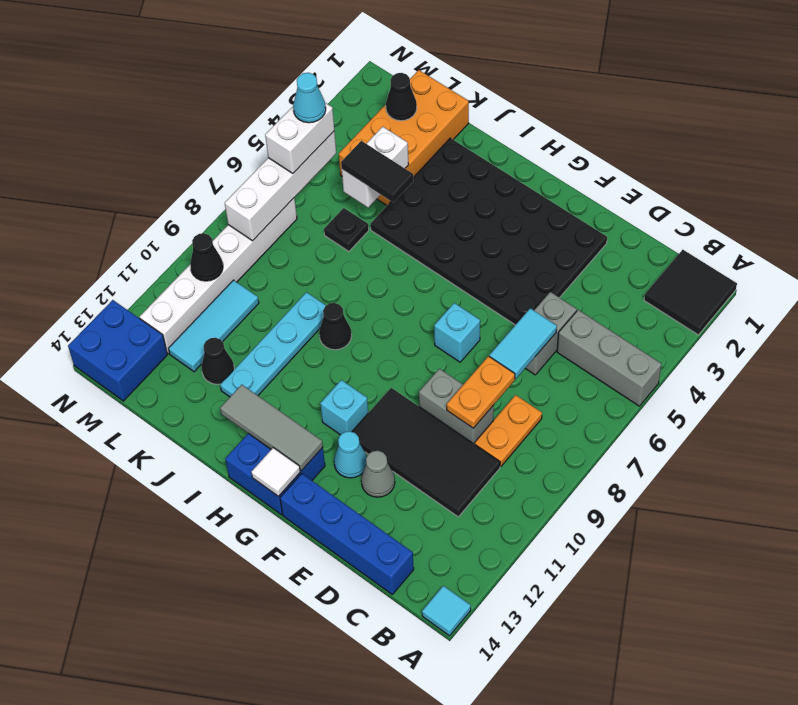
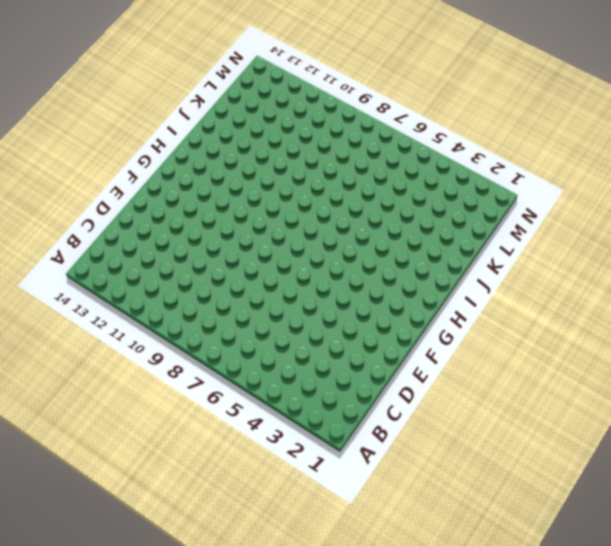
none -> black tile A1:B2 level 1
none -> grey brick A5:C5 level 1
none -> cyan tile A14 level 1
none -> orange plate C8:C9 level 1

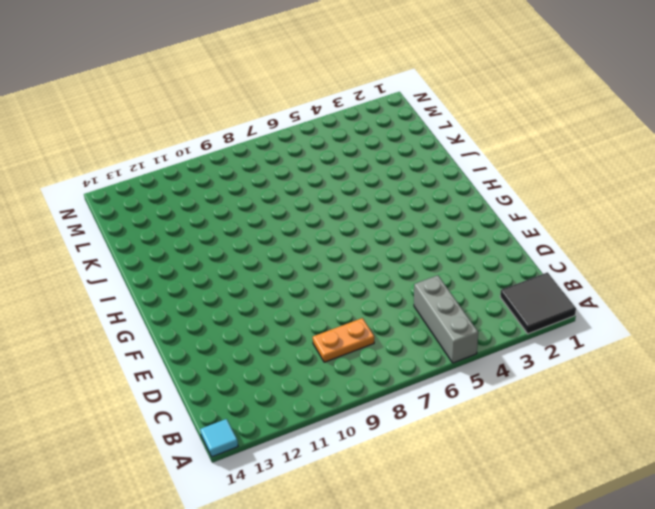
none -> black tile C10:F11 level 1
none -> blue brick C14:F14 level 1
none -> grey brick D5:D6 level 1
none -> grey brick D9:E9 level 1

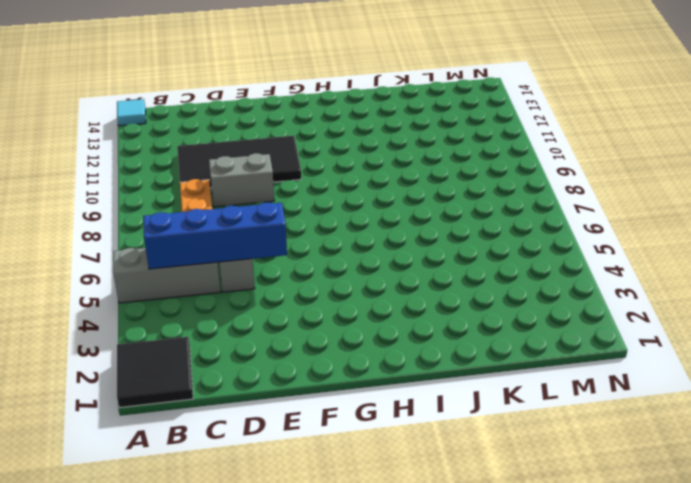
blue brick B5:E5 level 2 -> blue brick C14:F14 level 1
none -> black plate E2:J5 level 1
none -> grey cone E12 level 1
none -> cyan brick F7 level 1
none -> cyan cone F12 level 1

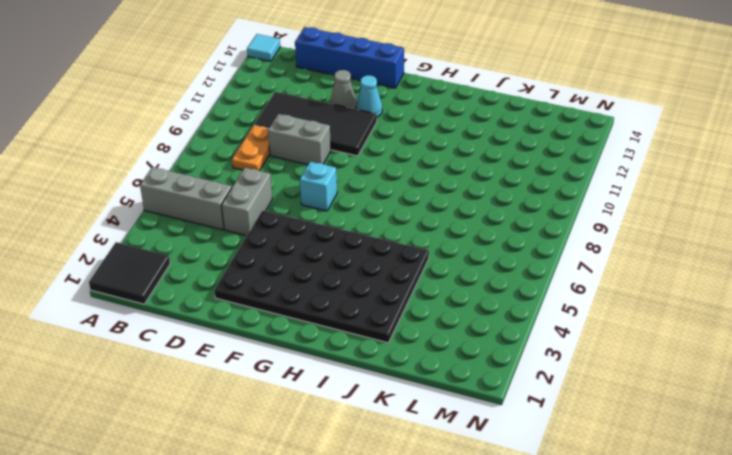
none -> cyan brick G11 level 1
none -> blue brick G13:H14 level 1
none -> black cone I9 level 1
none -> cyan plate J9:J12 level 1

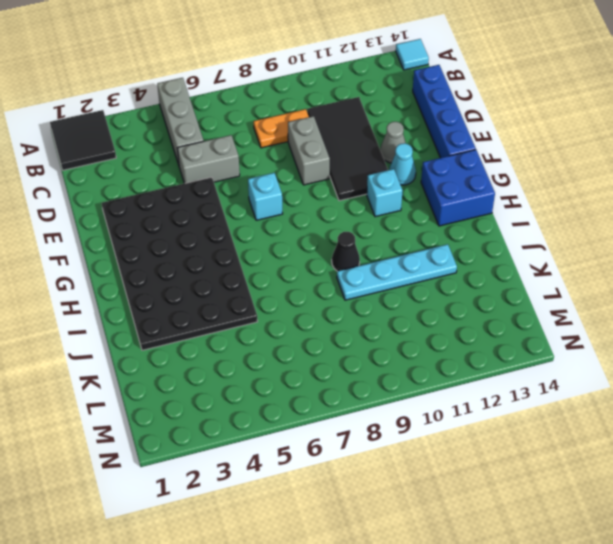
none -> orange brick K1:L4 level 1
none -> black plate K6 level 1
none -> black cone K12 level 1
none -> cyan tile L10:L12 level 1

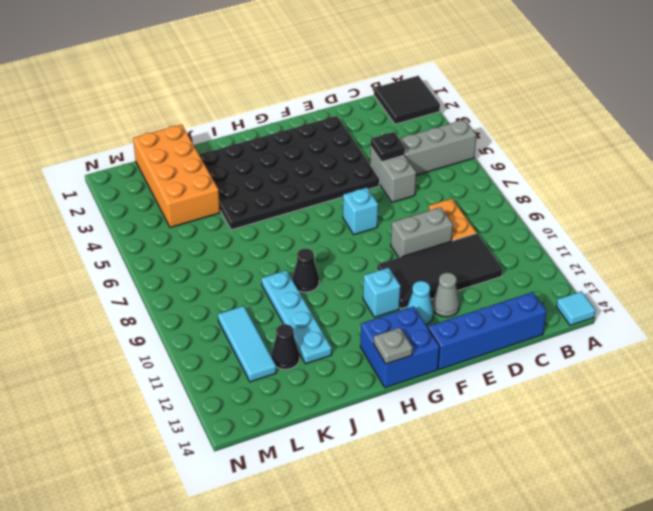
black plate D5 level 2 -> black plate K6 level 1
grey plate H14 level 2 -> none
none -> white brick M7:M12 level 1
none -> blue brick M13:N14 level 1
none -> cyan tile D6:D7 level 2
none -> orange plate D8:D9 level 2

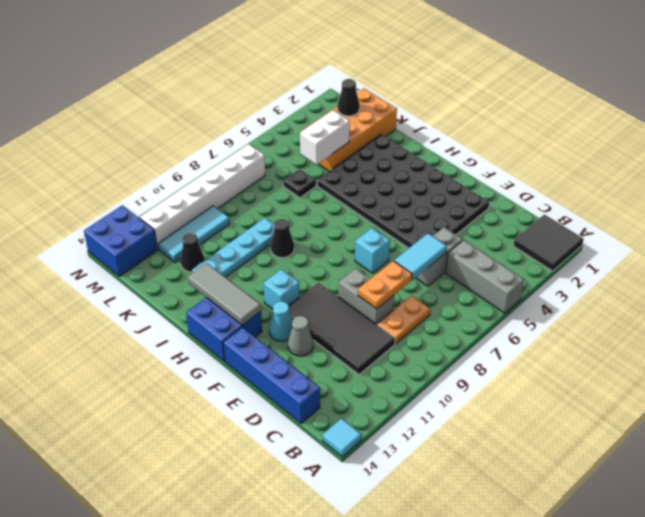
none -> white tile G14 level 2
none -> white brick M5:M8 level 2
none -> black cone M10 level 2
none -> black tile J5:K5 level 3

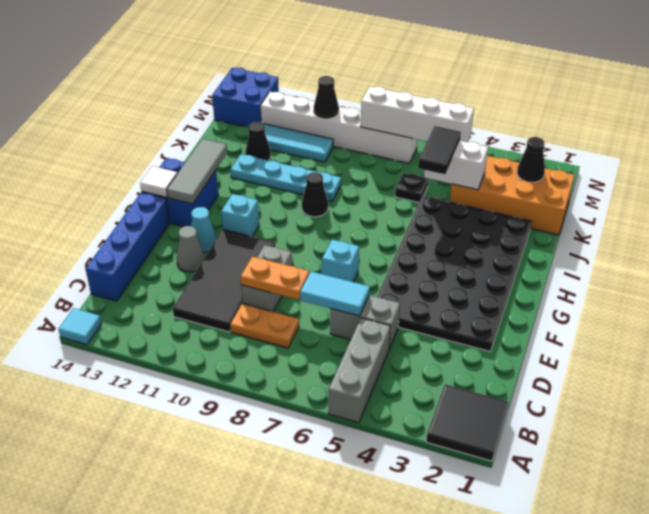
none -> white brick M5:M6 level 3
none -> cyan cone M5 level 4

